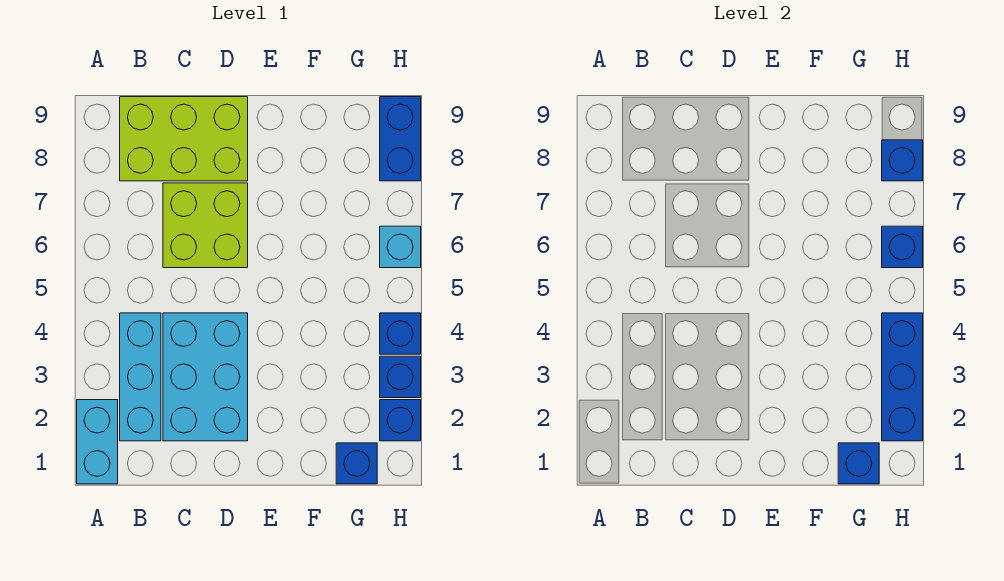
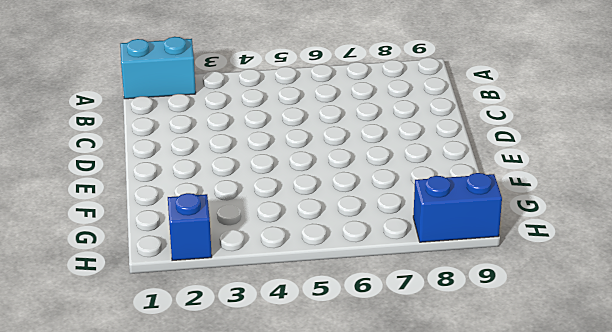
none -> cyan brick B2:B4 level 1
none -> lime brick B8:D9 level 1
none -> cyan brick C2:D4 level 1

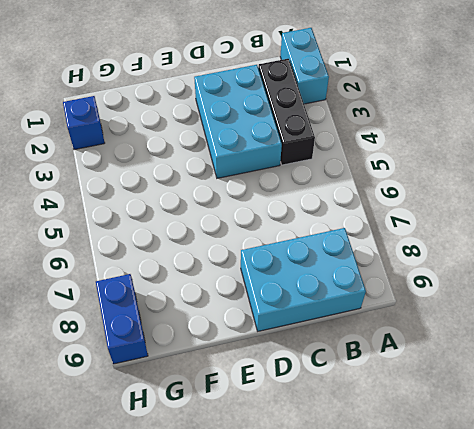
black brick B2:B4 level 1 -> cyan brick B2:B4 level 1
cyan brick B8:D9 level 1 -> lime brick B8:D9 level 1
none -> lime brick C6:D7 level 1
none -> blue brick G1 level 1
none -> blue brick H3 level 1

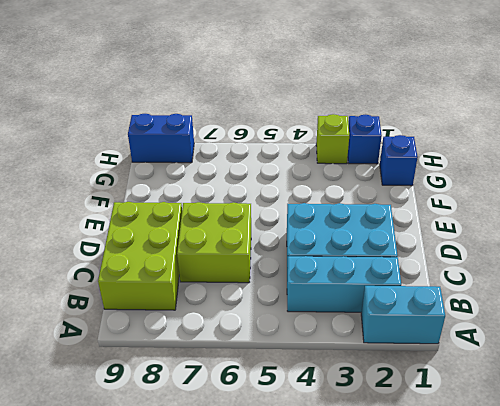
lime brick H3 level 1 -> blue brick H3 level 1
none -> blue brick H4 level 1
none -> cyan brick H6 level 1
none -> blue brick G1 level 2

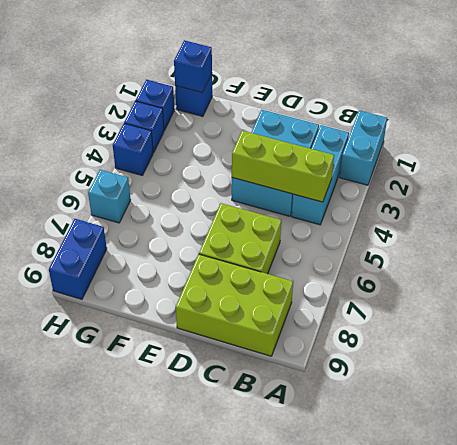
lime brick B4:D4 level 2 -> none
none -> blue brick H2:H4 level 2
none -> blue brick H6 level 2
none -> blue brick H8 level 2

